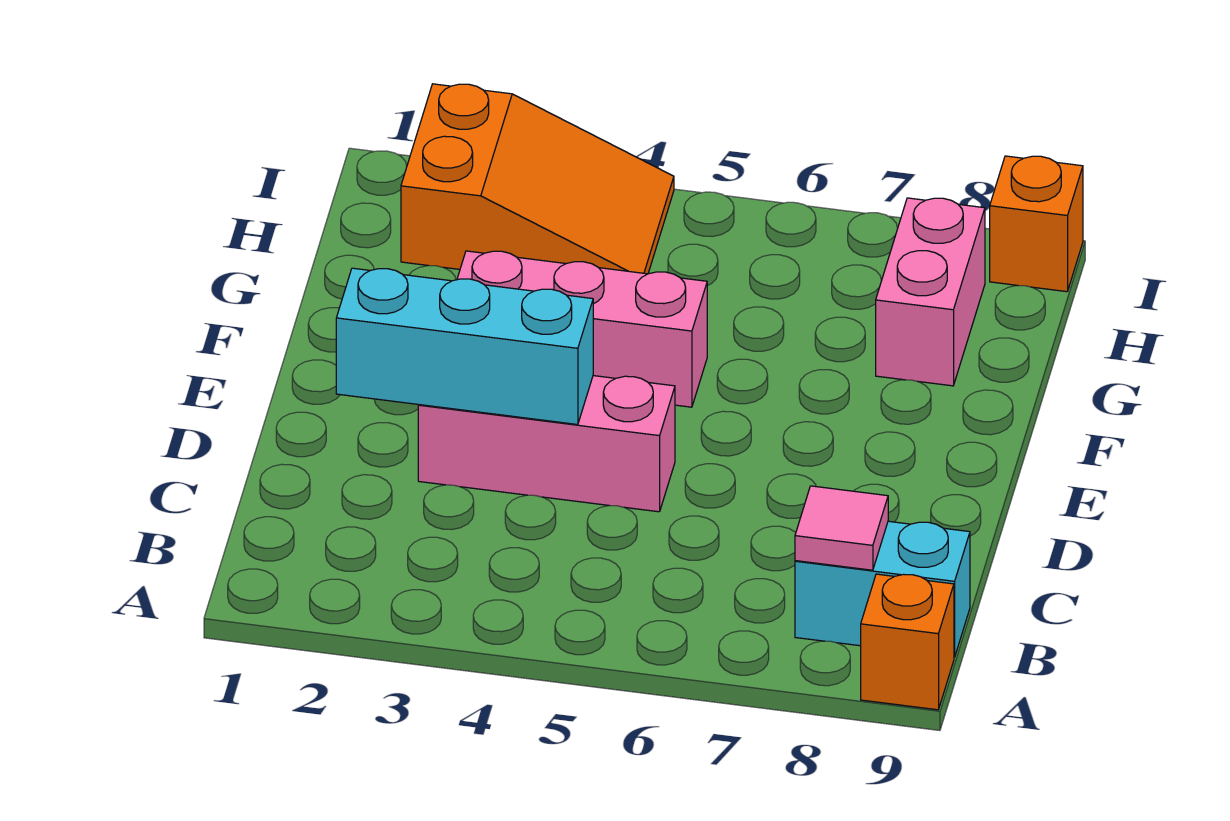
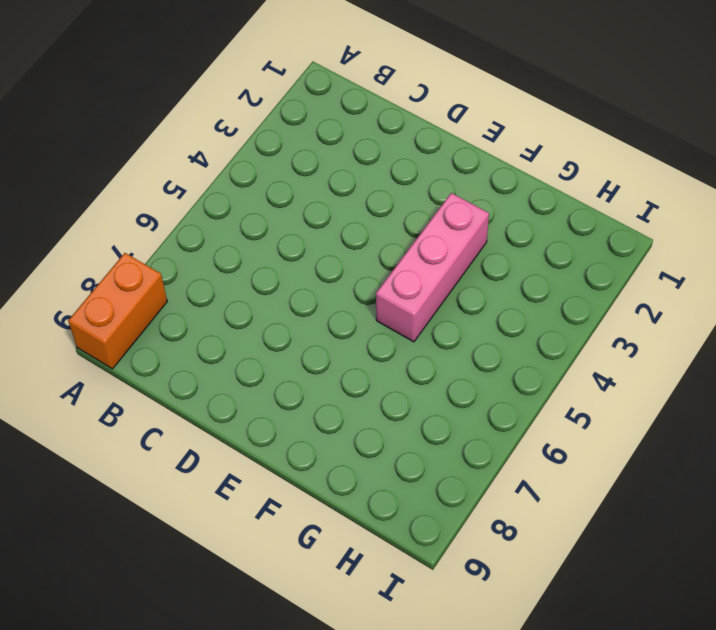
orange brick A8:A9 level 1 -> orange brick A9 level 1
none -> cyan brick B8:B9 level 1
none -> pink brick D3:D5 level 1

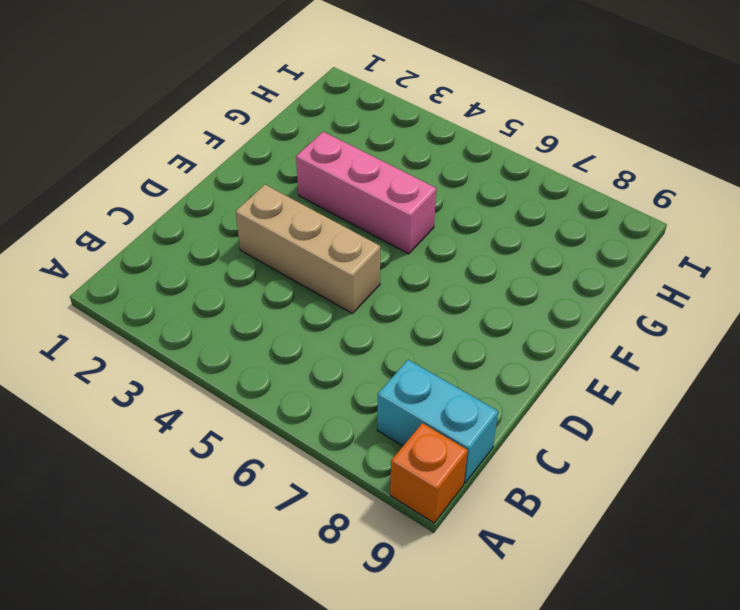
tan brick D3:D5 level 1 -> pink brick D3:D5 level 1
none -> pink brick G8:H8 level 1
none -> orange slope H2:I4 level 1 top 2

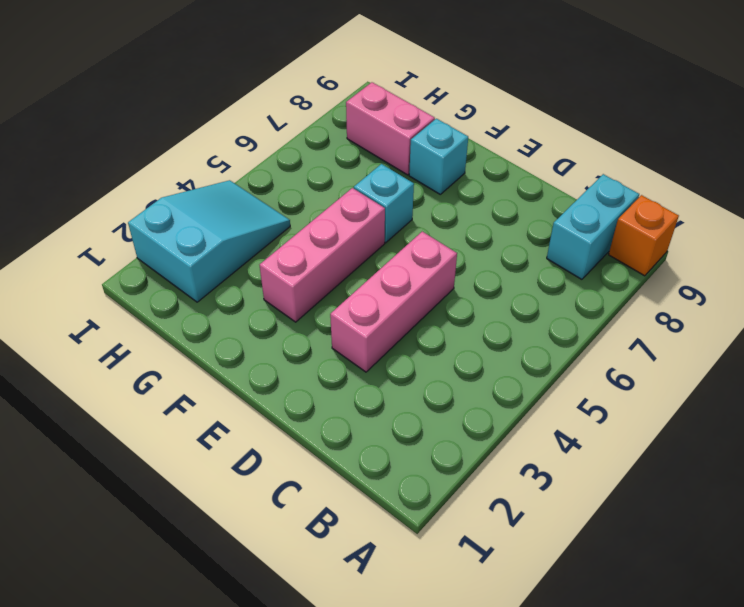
cyan brick F6 level 1 -> none
cyan brick F8 level 1 -> none
cyan slope H2:I4 level 1 top 2 -> orange slope H2:I4 level 1 top 2
none -> orange brick I9 level 1
none -> pink tile B8 level 2

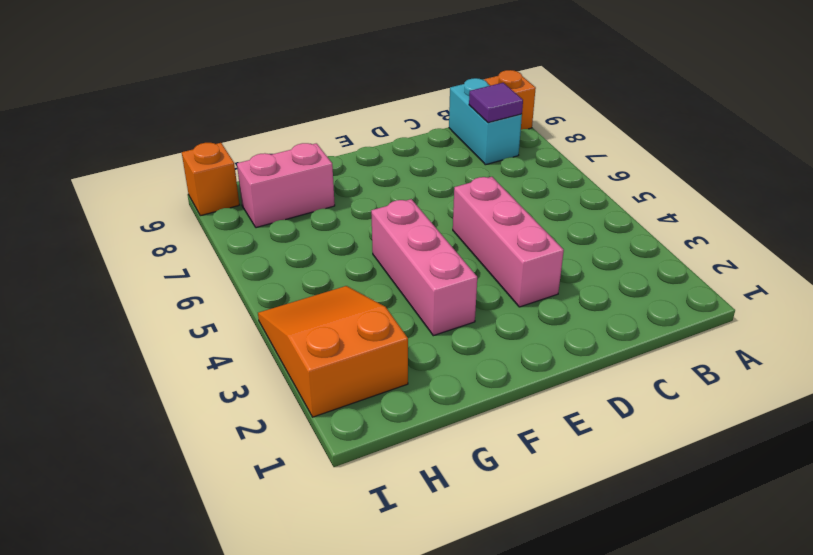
purple tile B8 level 2 -> pink tile B8 level 2
none -> cyan brick D2:D4 level 2

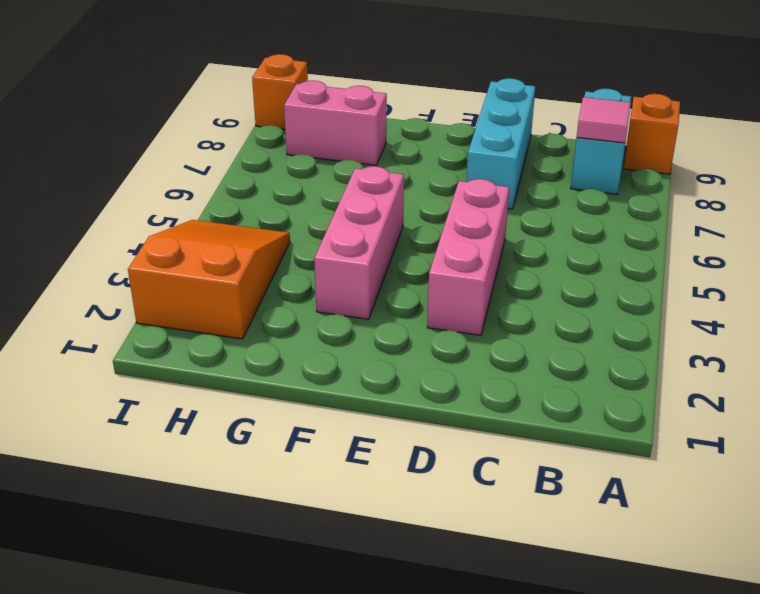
cyan brick D7:D9 level 1 -> cyan brick D2:D4 level 2

